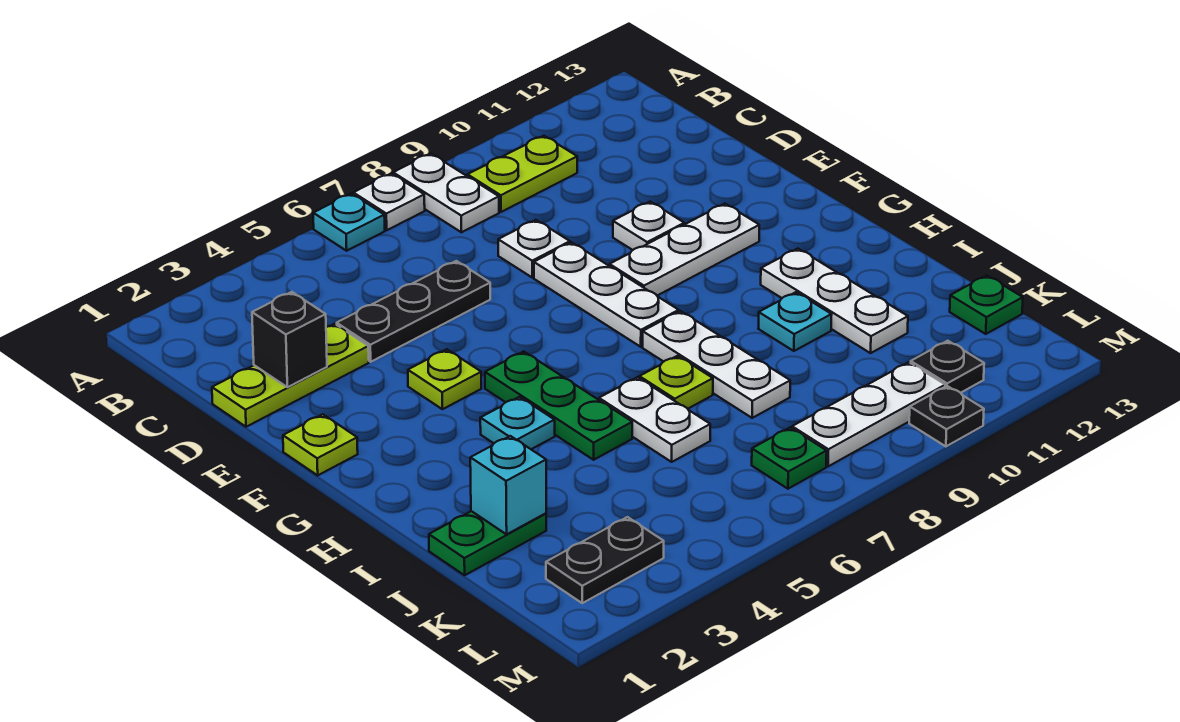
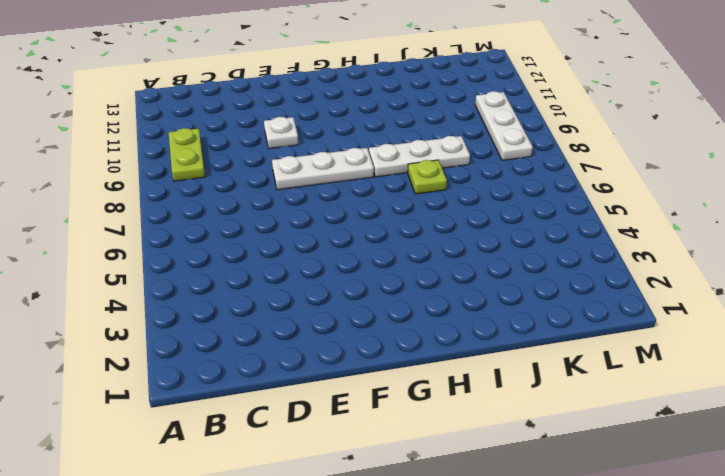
none -> cyan plate A6 level 1
none -> white plate A7 level 1
none -> white plate A8:B8 level 1

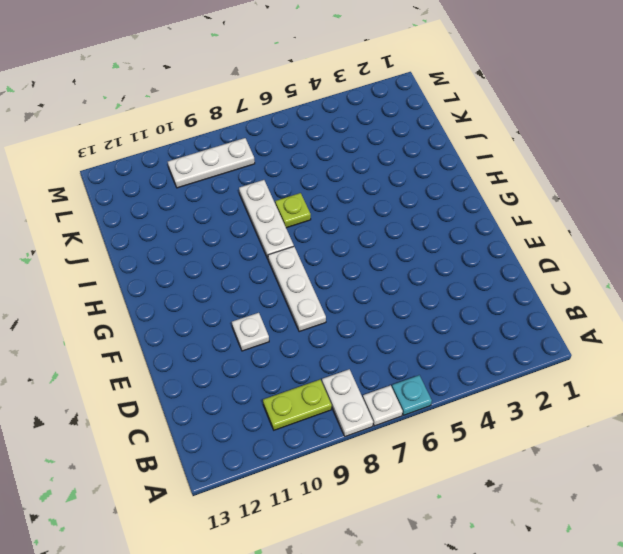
none -> lime plate D1:D3 level 1
none -> black plate D4:D6 level 1
none -> white plate D8 level 1

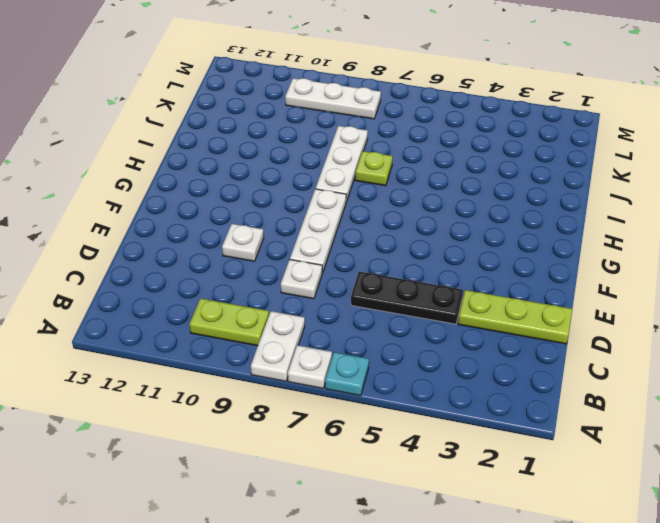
none -> lime plate F1 level 1
none -> lime plate F4 level 1
none -> white plate F9:F11 level 1

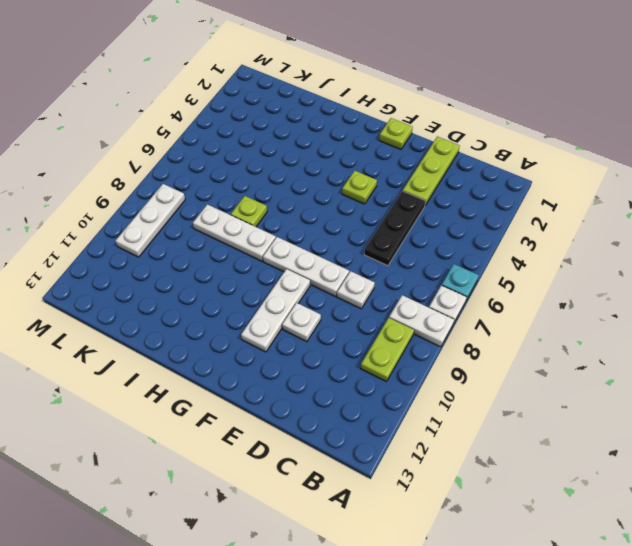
none -> green plate G5:I5 level 1
none -> cyan plate H4 level 1
none -> white plate H11:J11 level 1

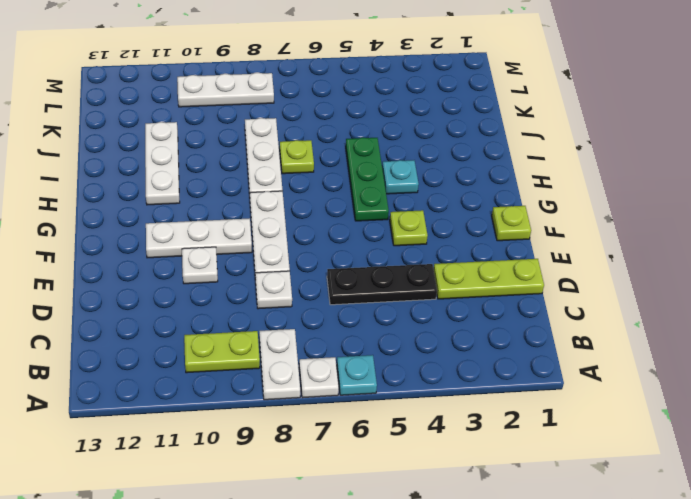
none -> white plate I6:J6 level 1
none -> cyan plate I10 level 1
none -> green plate J1:J2 level 1

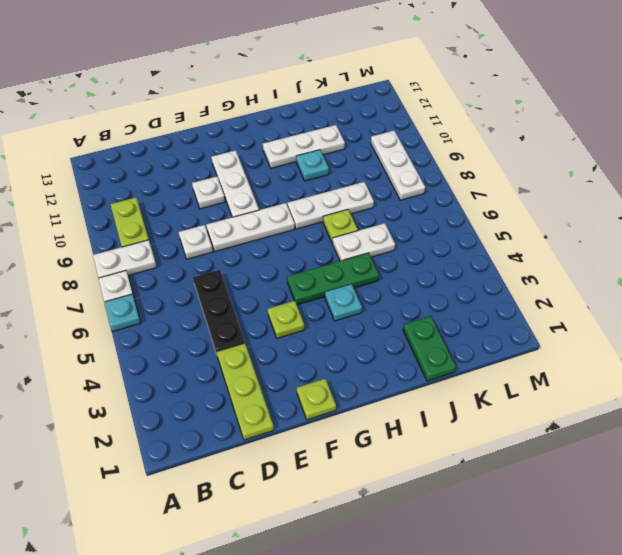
none -> green plate K13 level 1
none -> black plate L2:L3 level 1
none -> green plate L7 level 1

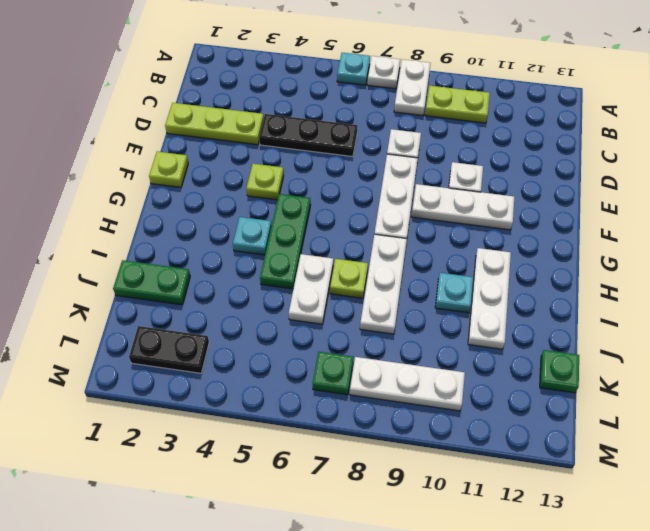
none -> black plate L11 level 1
none -> black plate M10 level 1
none -> black brick D2 level 2

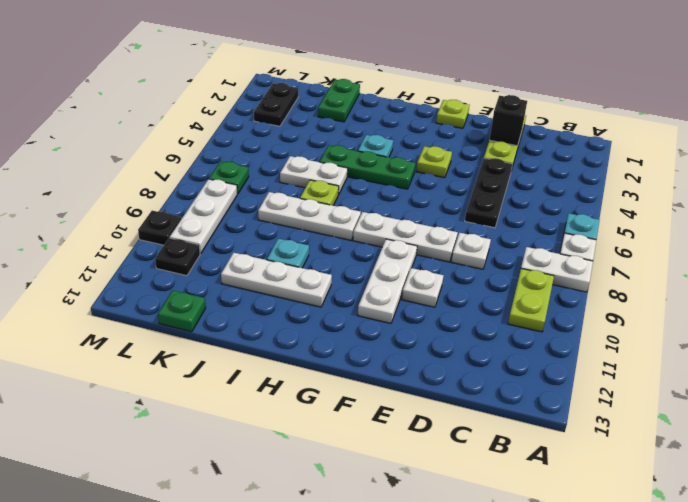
none -> cyan brick J2 level 2

